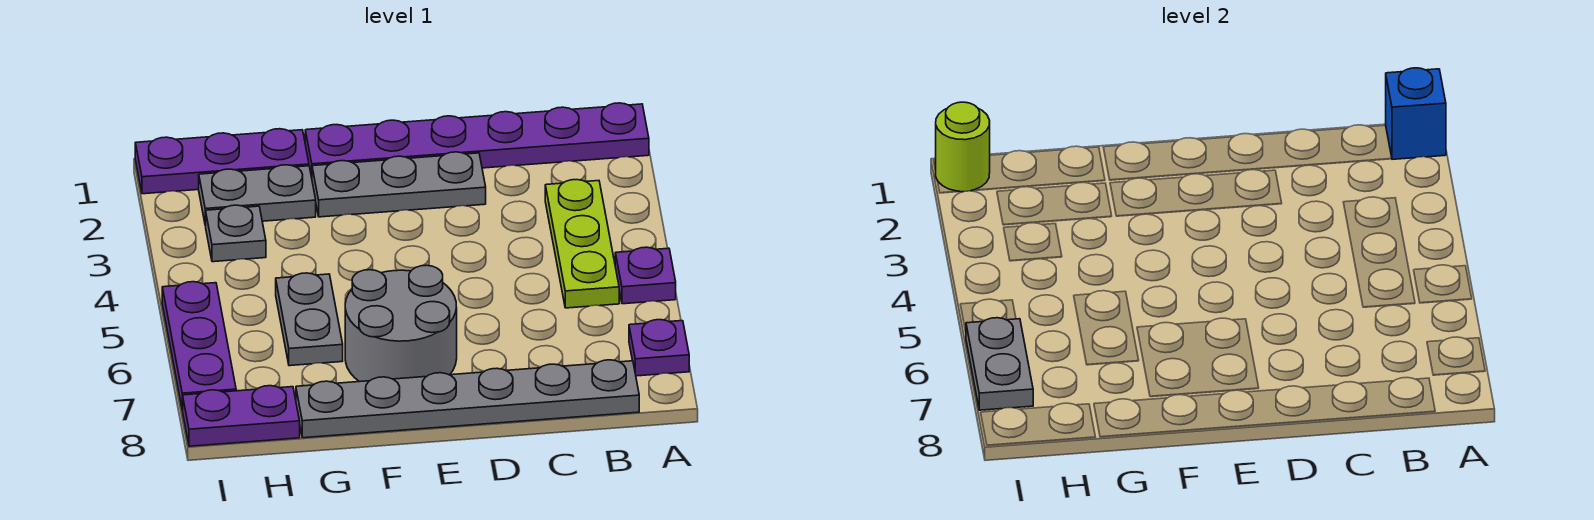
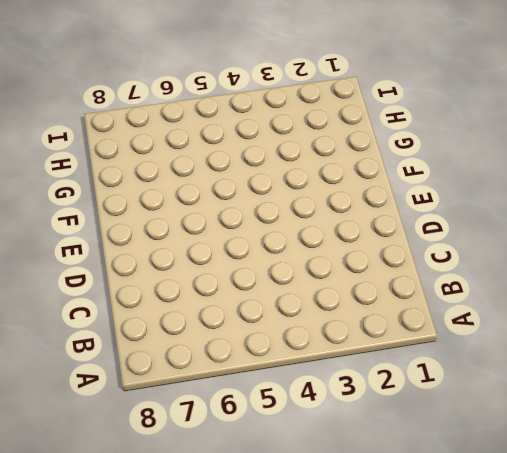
none -> purple plate A1:F1 level 1
none -> purple plate A5 level 1
none -> purple plate A7 level 1

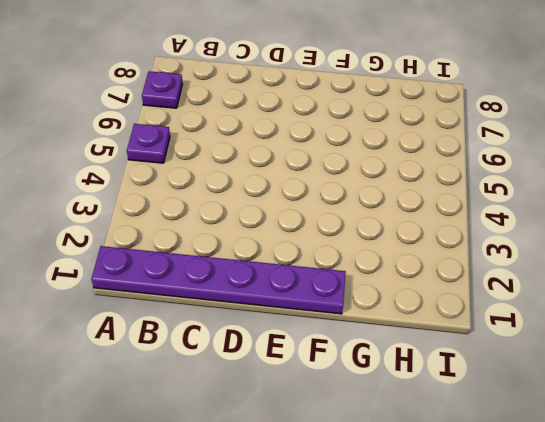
none -> lime plate B3:B5 level 1
none -> grey plate B8:G8 level 1
none -> grey plate D2:F2 level 1

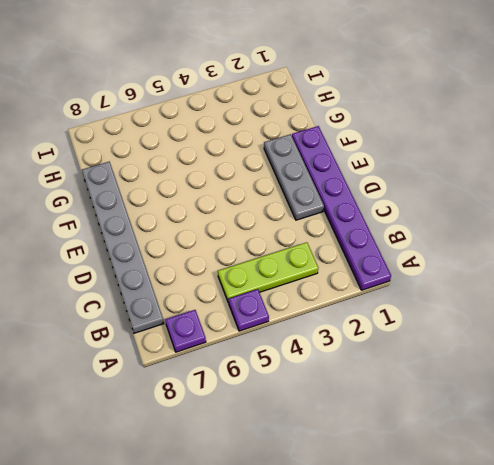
none -> grey round brick E6:F7 level 1
none -> purple plate G1:I1 level 1
none -> grey plate G2:H2 level 1

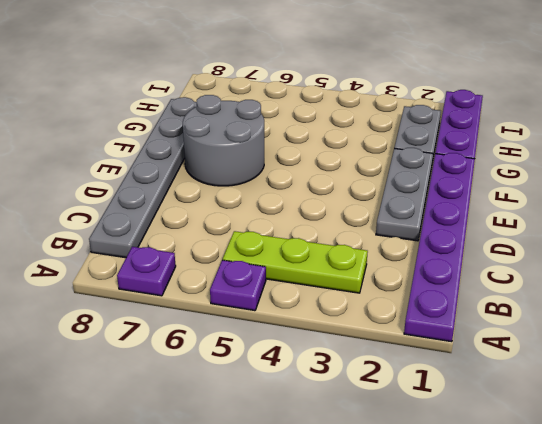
none -> grey plate G5:G6 level 1
none -> grey plate H3 level 1
none -> purple plate H8:I8 level 1

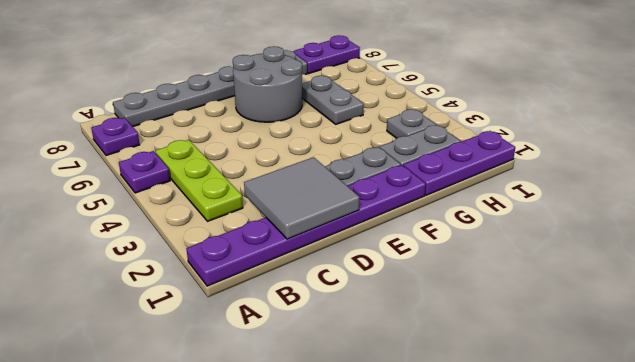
grey tile C1:D2 level 2 -> none
none -> purple plate I5:I7 level 1
none -> blue brick A1 level 2
none -> lime round brick I1 level 2

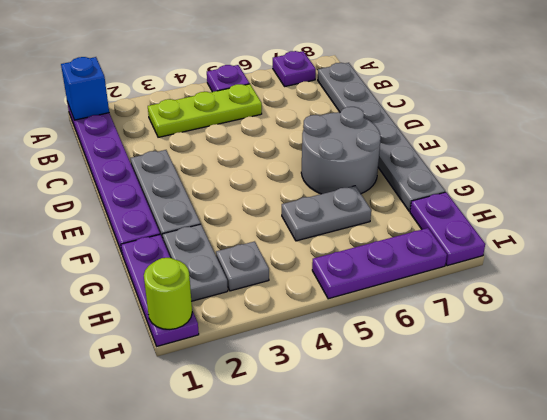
none -> grey plate I6:I7 level 2

